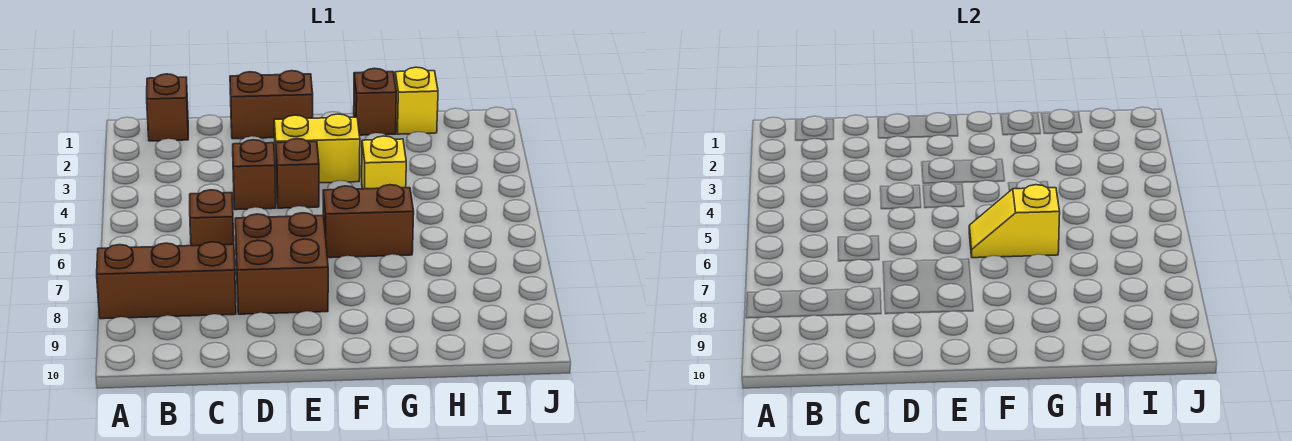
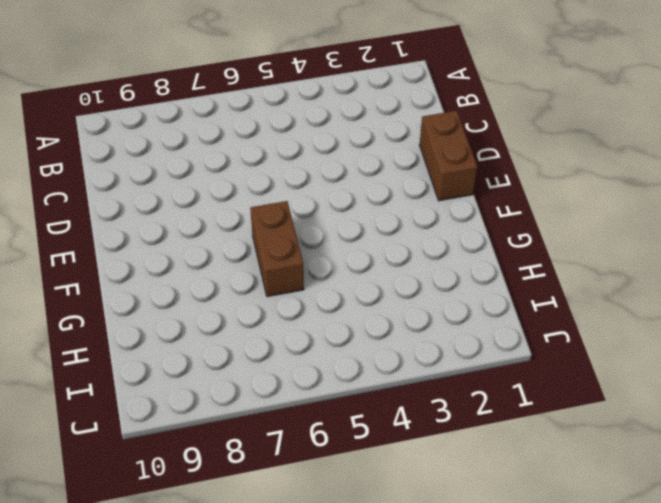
none -> brown brick A8:C8 level 1
none -> brown brick B1 level 1
none -> brown brick C6 level 1

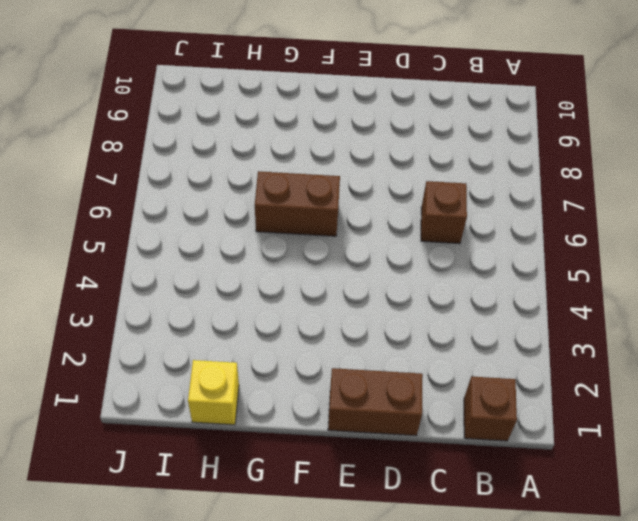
none -> brown brick A8:C8 level 1
none -> brown brick D4 level 1
none -> brown brick D7:E8 level 1

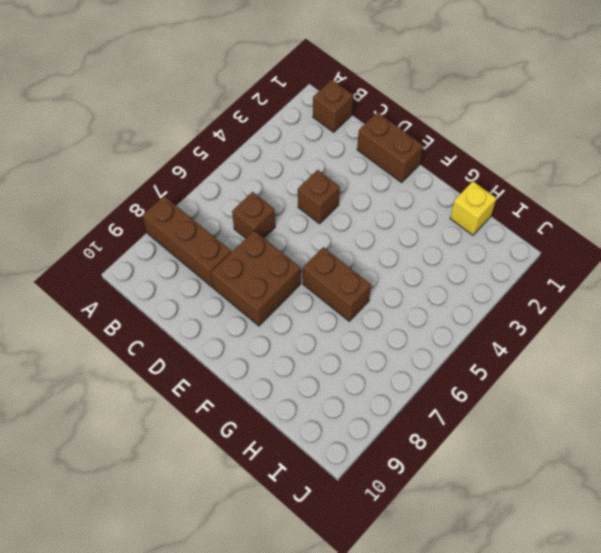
none -> yellow brick E3:F3 level 1
none -> brown brick E4 level 1
none -> brown brick G1 level 1

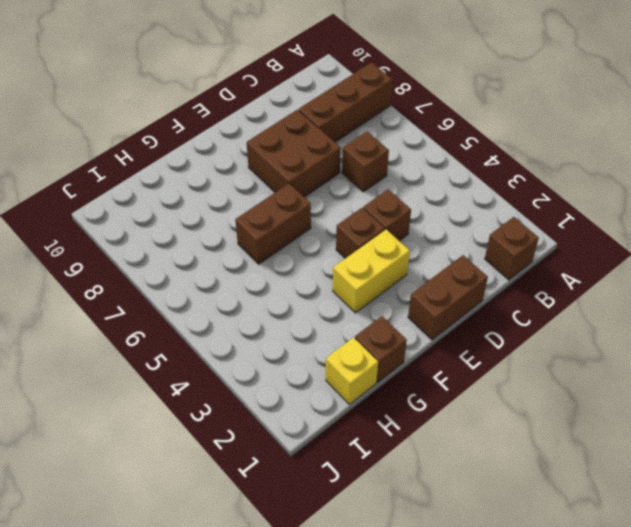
none -> yellow brick G4 level 1
none -> yellow slope F6:G6 level 2 top G

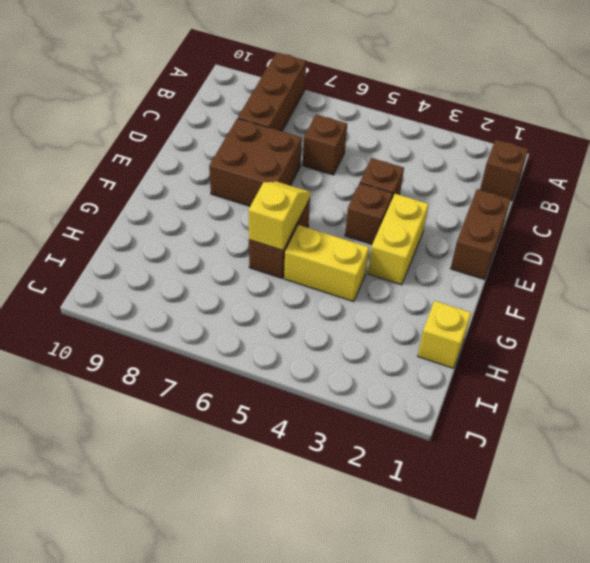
yellow brick G4:G5 level 1 -> yellow brick G4 level 1
none -> brown brick G1 level 1

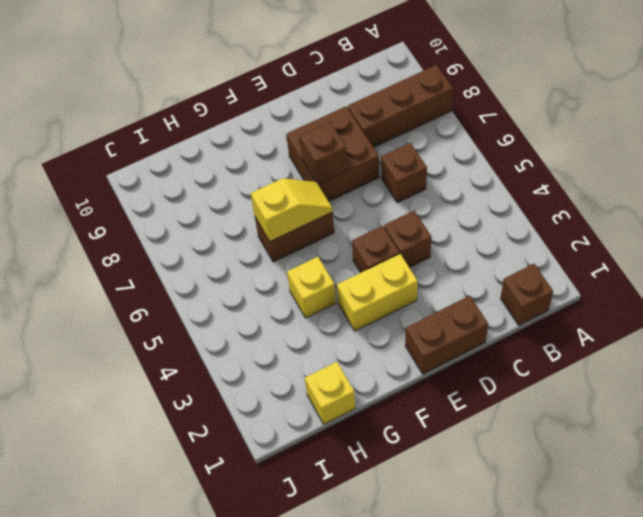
brown brick E7 level 2 -> brown brick G1 level 1

